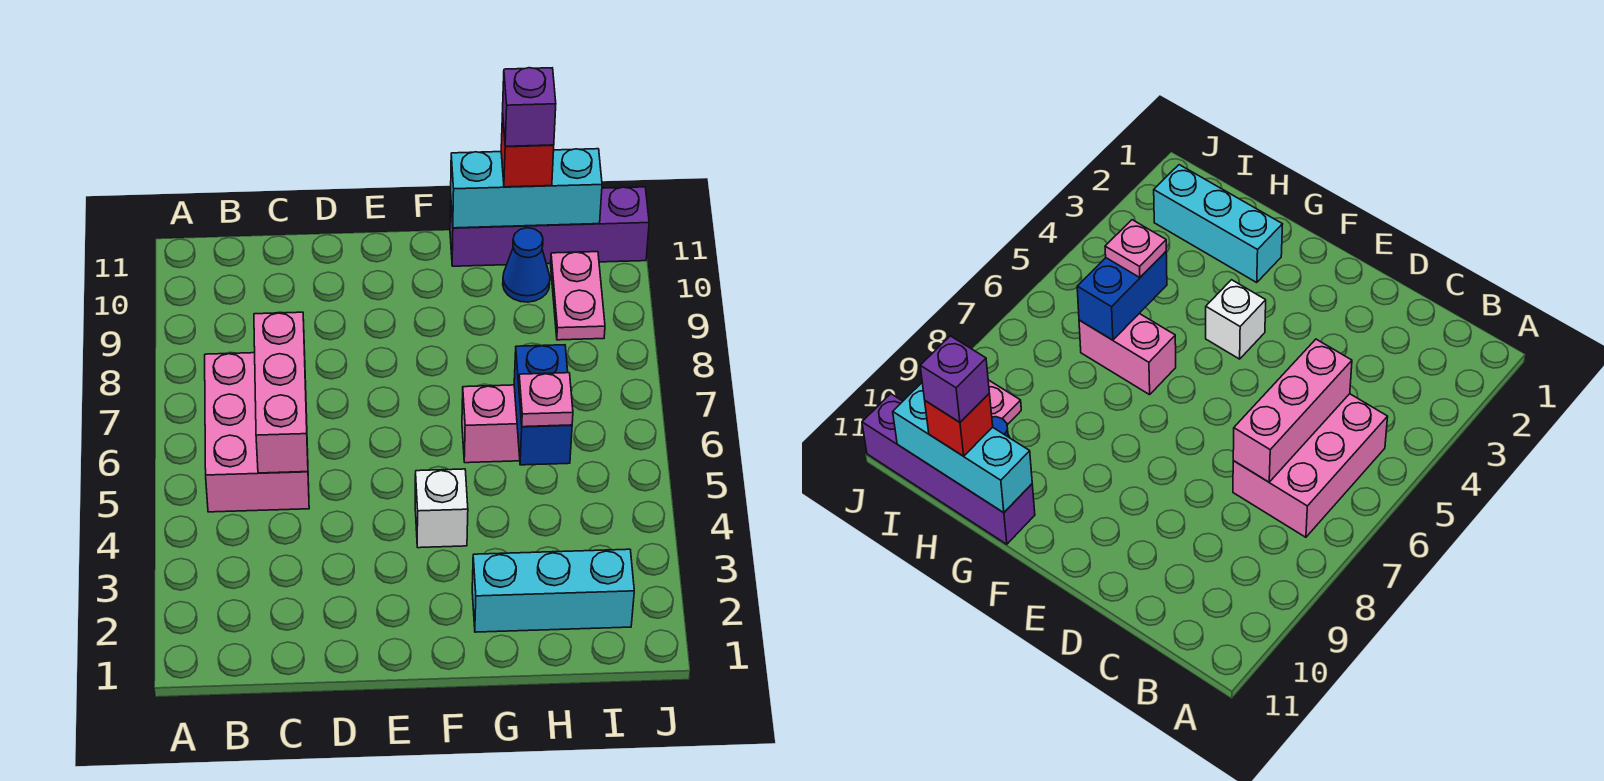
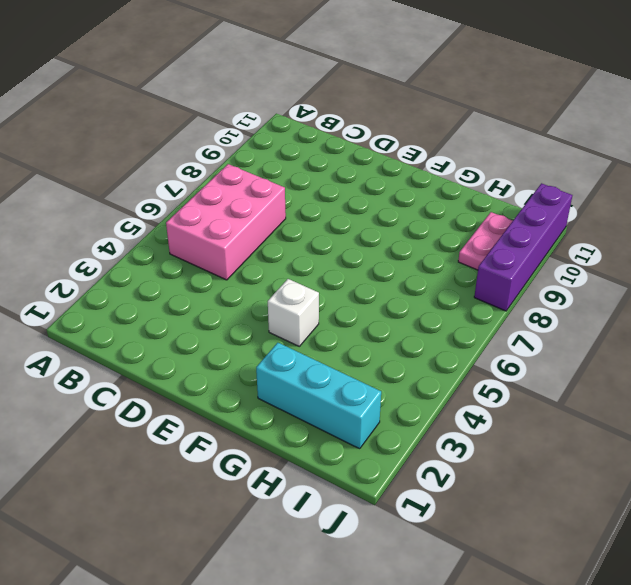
purple brick J8:J11 level 1 -> purple brick G11:J11 level 1
none -> pink brick G6:H6 level 1
none -> blue cone H10 level 1
none -> pink brick C5:C7 level 2

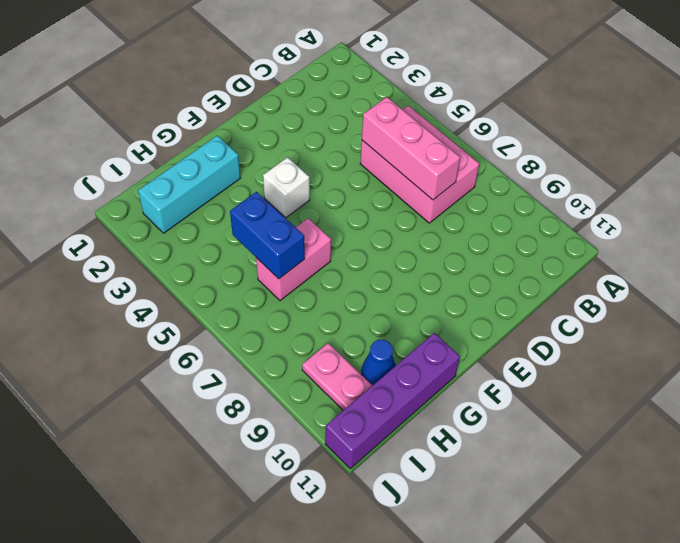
none -> cyan brick G11:I11 level 2
none -> pink plate H5 level 3
none -> red brick H11 level 3

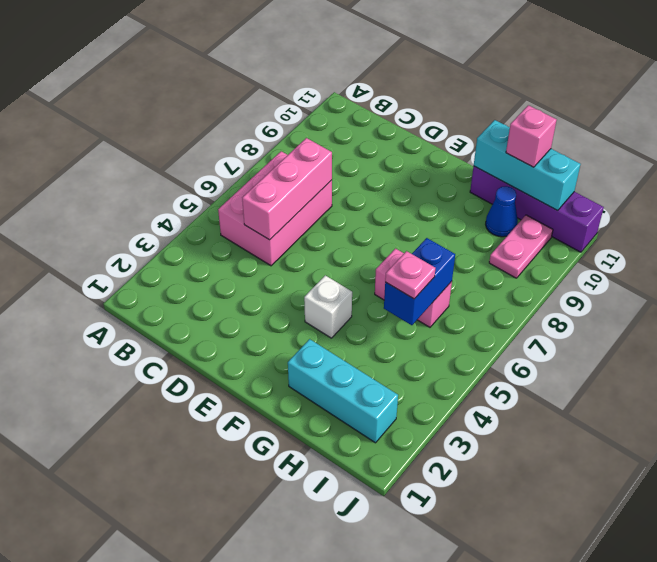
pink brick H11 level 3 -> red brick H11 level 3
none -> purple brick H11 level 4

